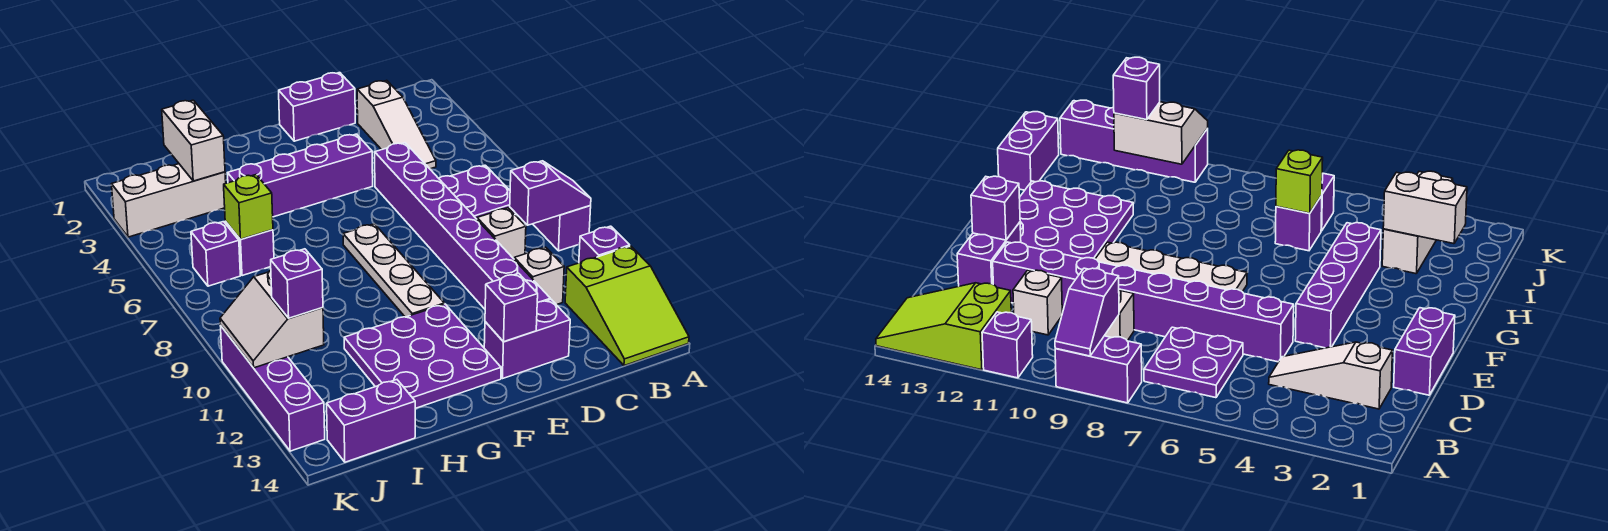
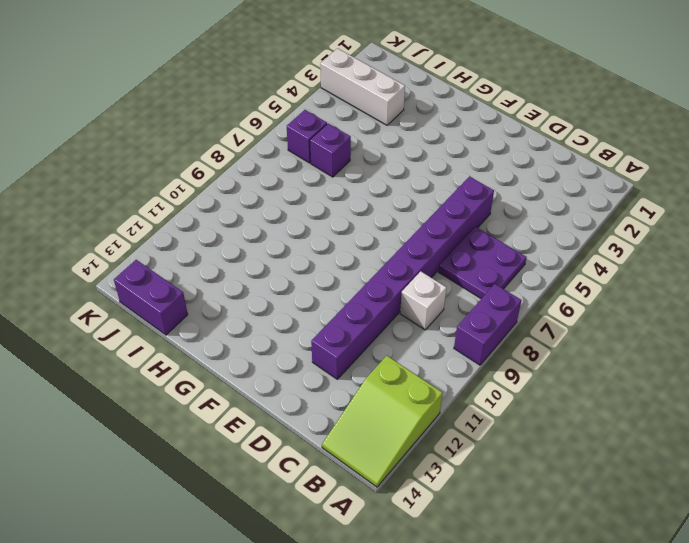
none -> purple brick A11 level 1
none -> white slope C2:C4 level 1 top 2
none -> white brick C11 level 1

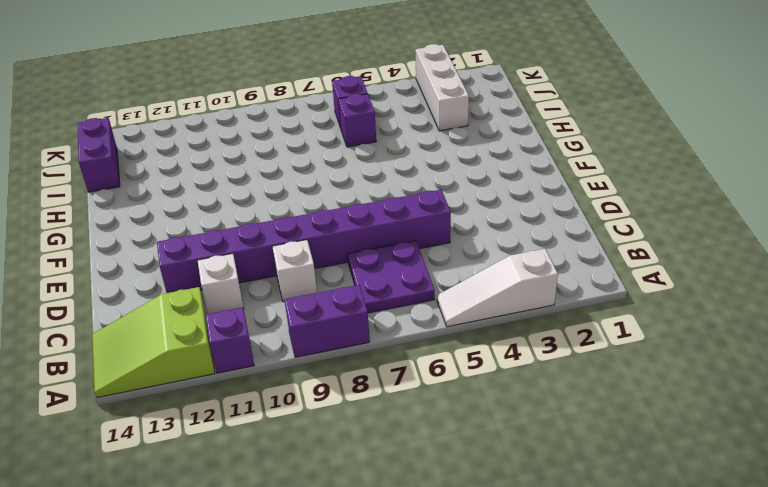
white slope A3:A5 level 1 top 3 -> white slope C2:C4 level 1 top 2
none -> purple brick D1:E1 level 1
none -> purple brick D13:E13 level 1
none -> purple brick E4:H4 level 1

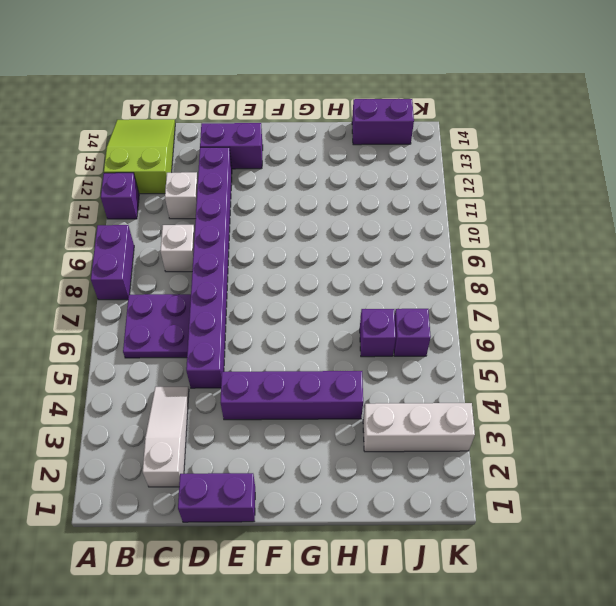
none -> white plate F7:F10 level 1
none -> purple plate F11:H13 level 1
none -> purple brick K10:K13 level 1

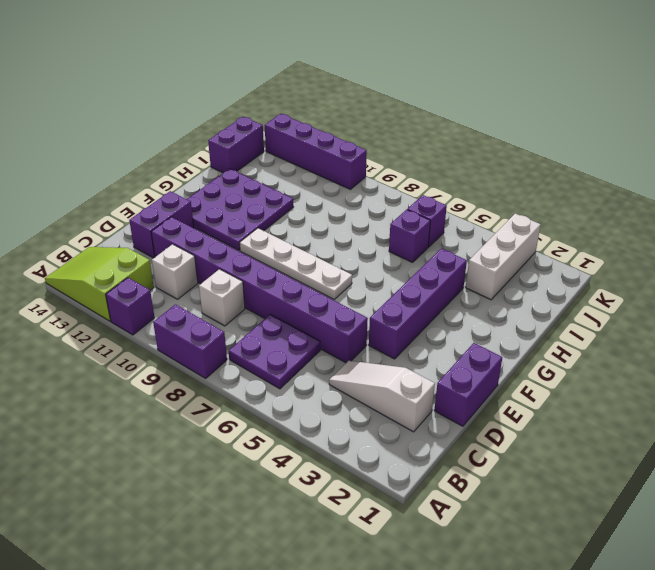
none -> purple slope A9:B9 level 2 top B
none -> purple brick E13 level 2
none -> white brick I2:I3 level 2

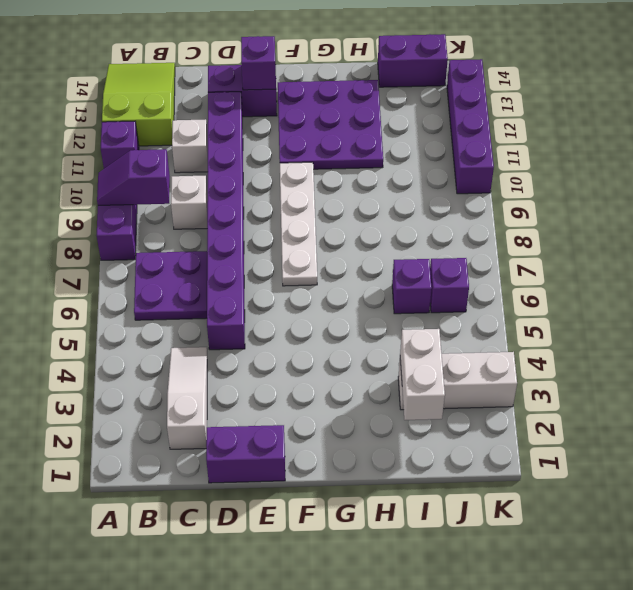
none -> purple brick E4:H4 level 1
none -> lime brick I6 level 2
none -> white slope J10:K11 level 2 top J

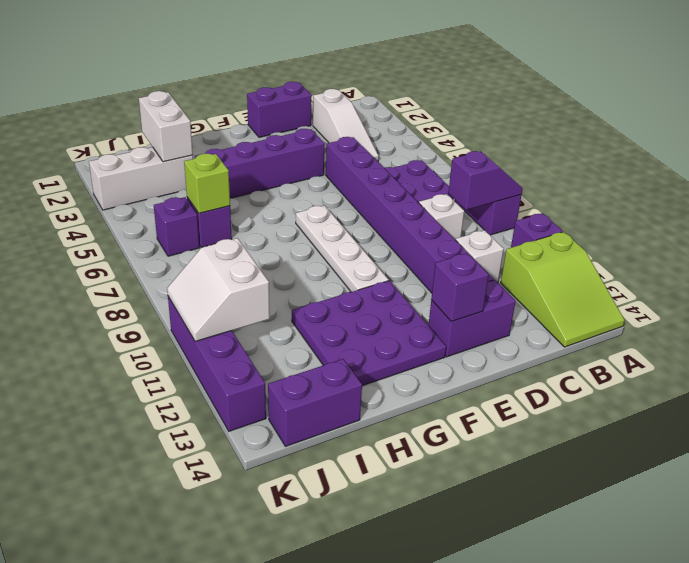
none -> purple brick J11 level 3

